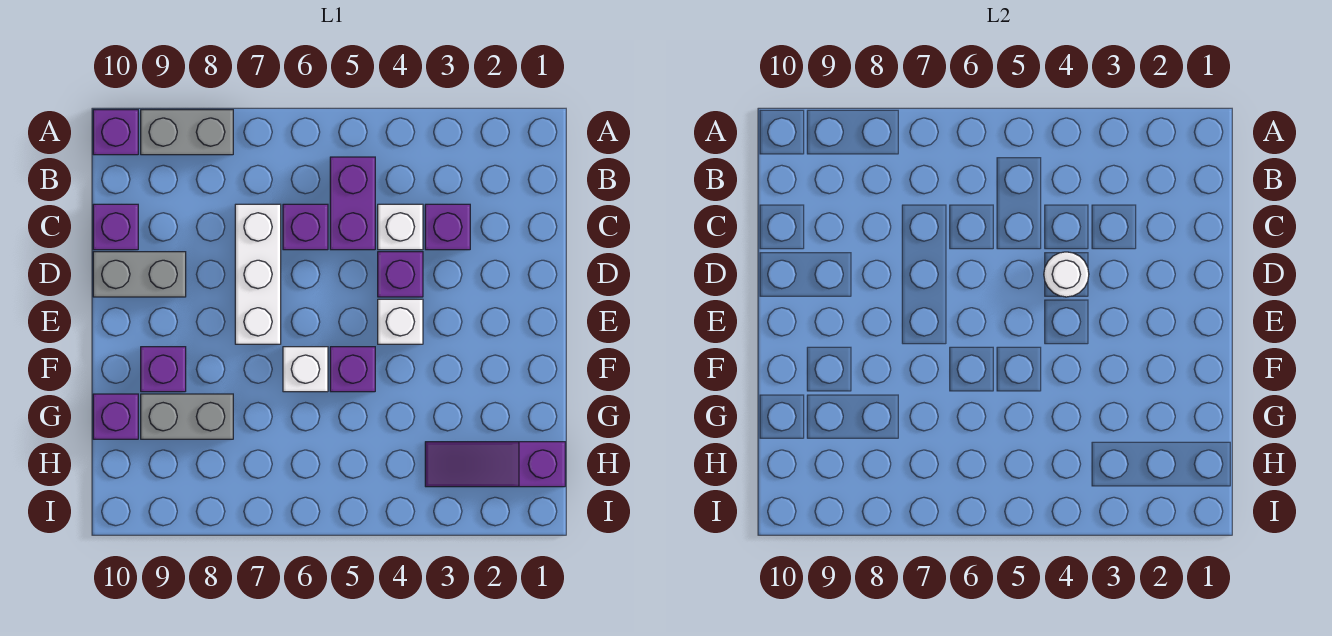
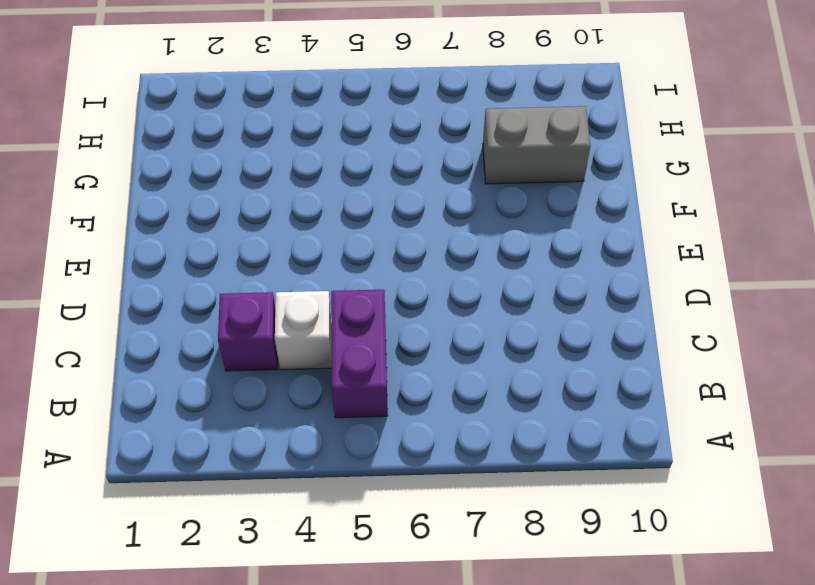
none -> grey brick A8:A9 level 1
none -> purple brick A10 level 1
none -> purple brick C6 level 1

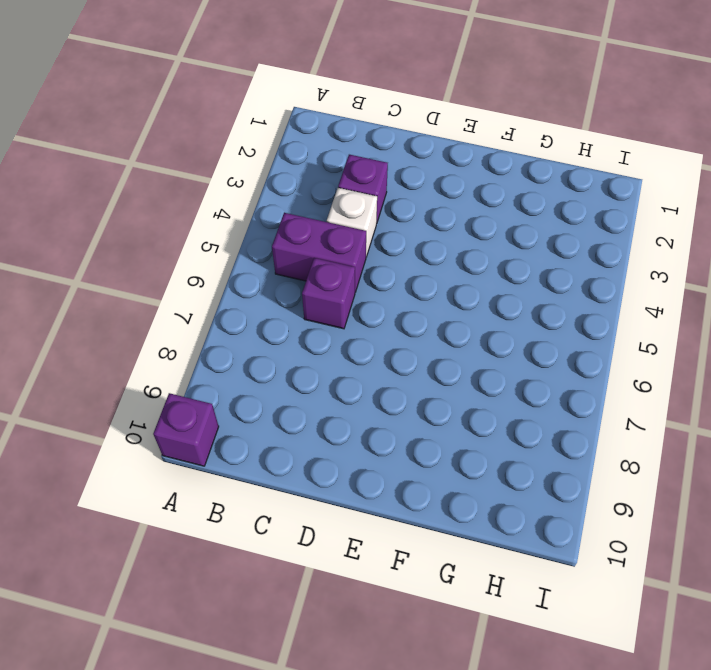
none -> grey brick A8:A9 level 1
none -> white brick C7:E7 level 1
none -> purple brick C10 level 1

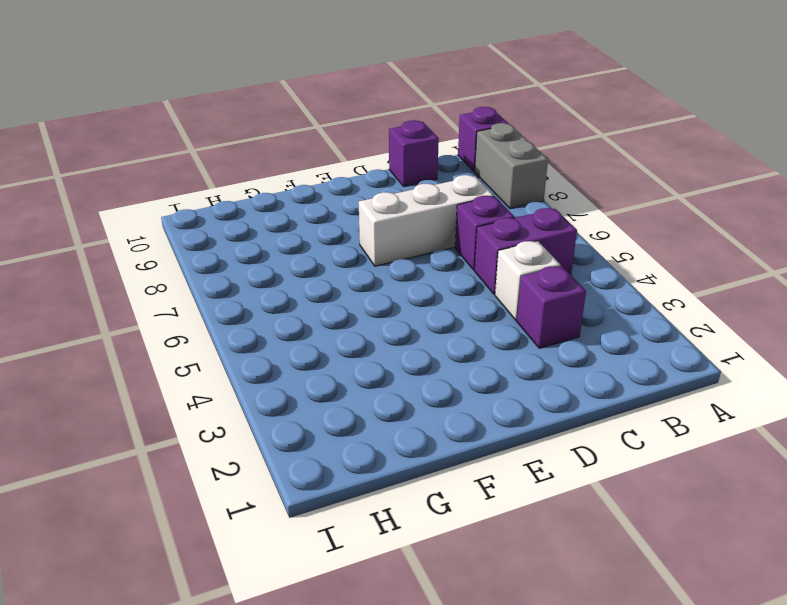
none -> purple brick D4 level 1
none -> grey brick D9:D10 level 1
none -> white brick E4 level 1

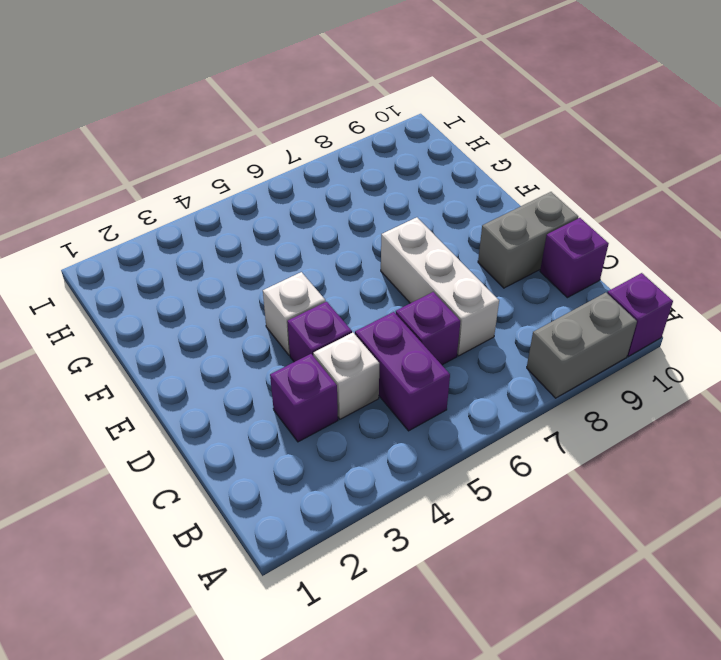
none -> purple brick F5 level 1
none -> white brick F6 level 1
none -> purple brick F9 level 1

